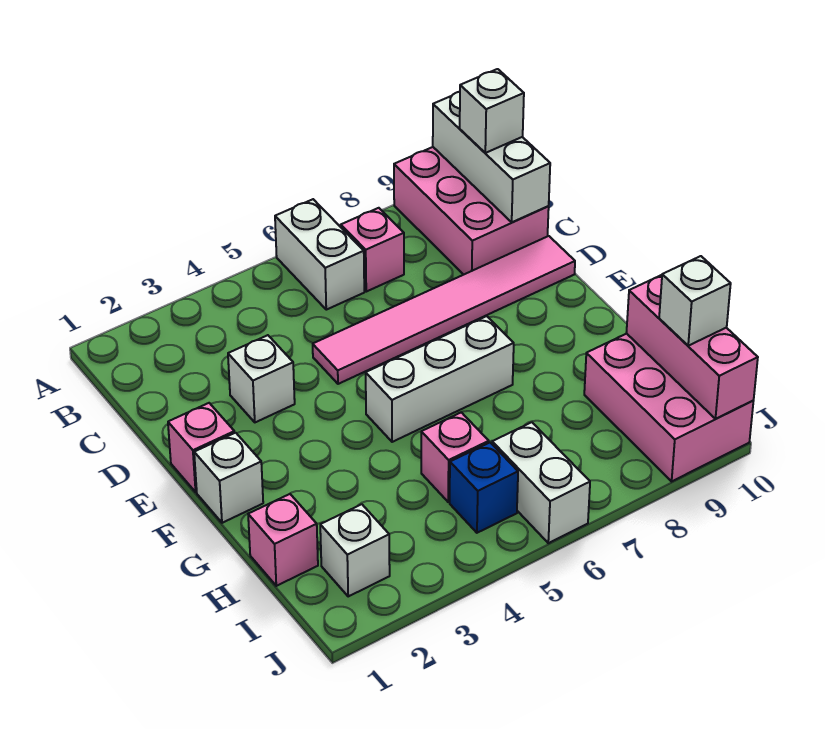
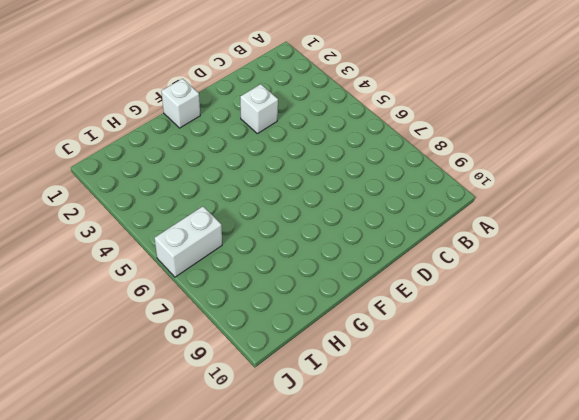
none -> white brick A6:B6 level 1
none -> pink brick A9:C10 level 1
none -> pink brick B7 level 1

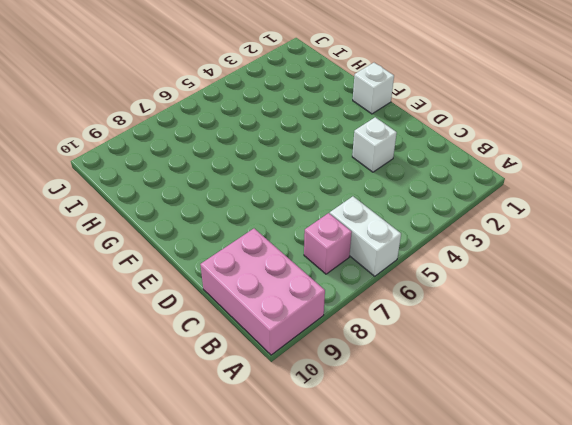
none -> pink tile D5:D10 level 1
none -> pink brick E1 level 1
none -> white brick F5:F7 level 1

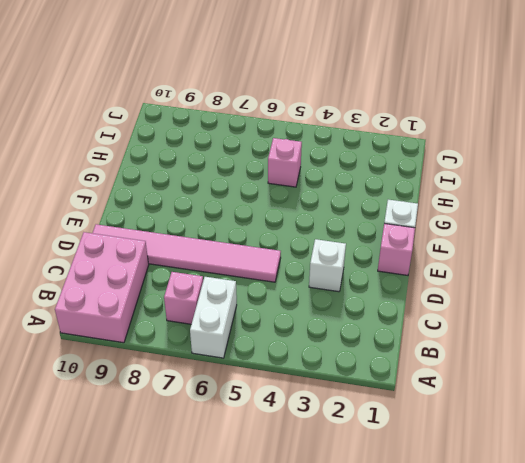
none -> white brick F5:F7 level 1
none -> pink brick H1 level 1
none -> pink brick H9:J10 level 1

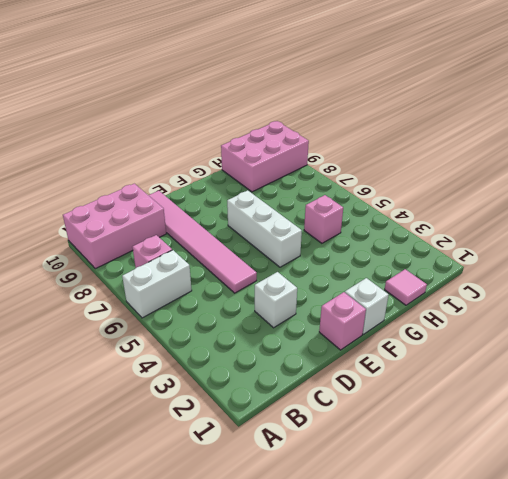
pink tile H1 level 1 -> pink brick H1 level 1
none -> white brick I2 level 1
none -> blue brick I5 level 1
none -> white brick I6:J6 level 1

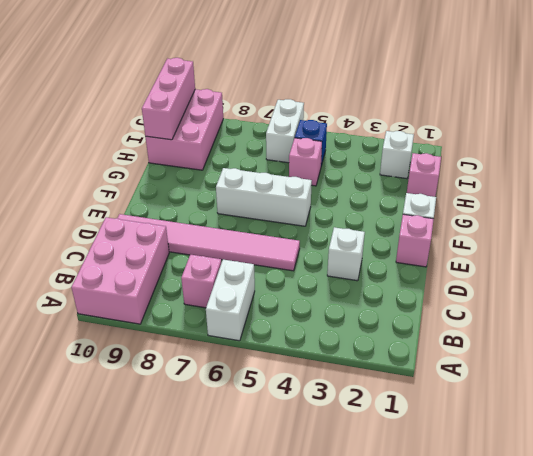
none -> white brick A10:C10 level 2
none -> white brick B10 level 3
none -> white brick I10 level 3

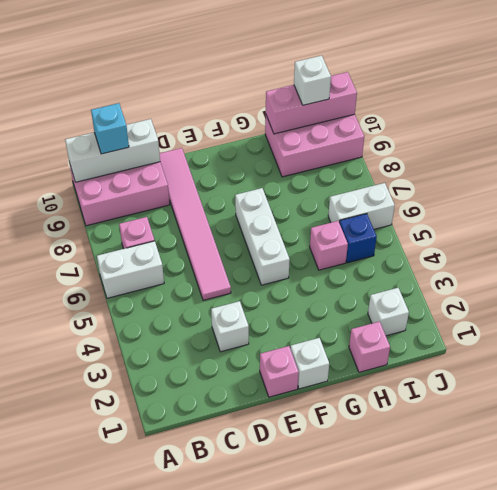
cyan brick B10 level 3 -> white brick B10 level 3

